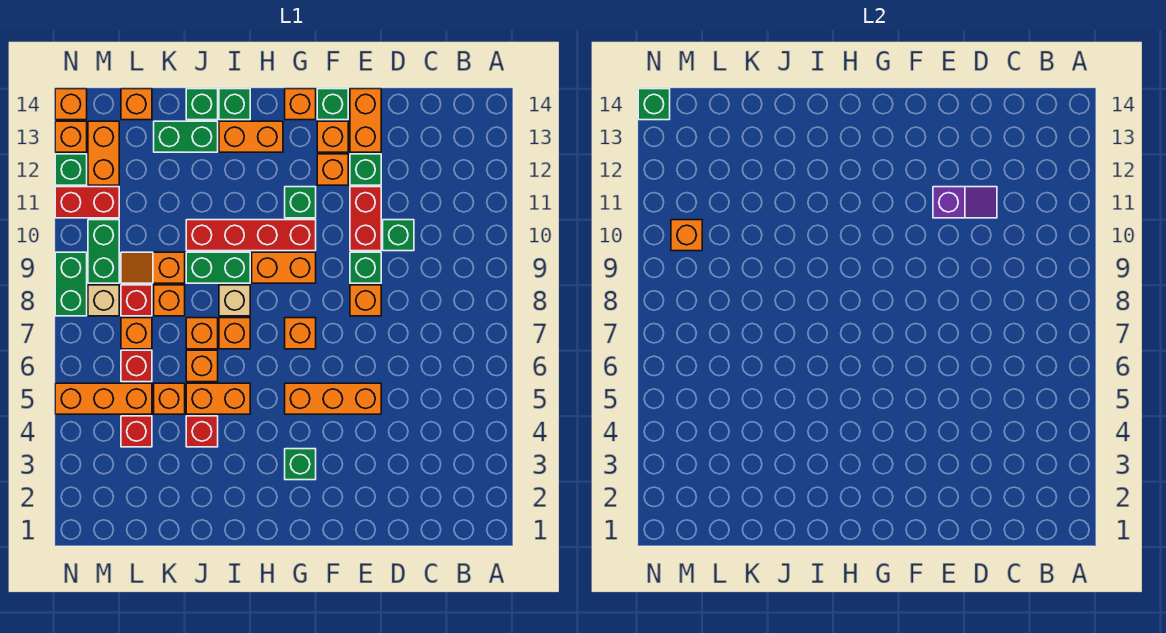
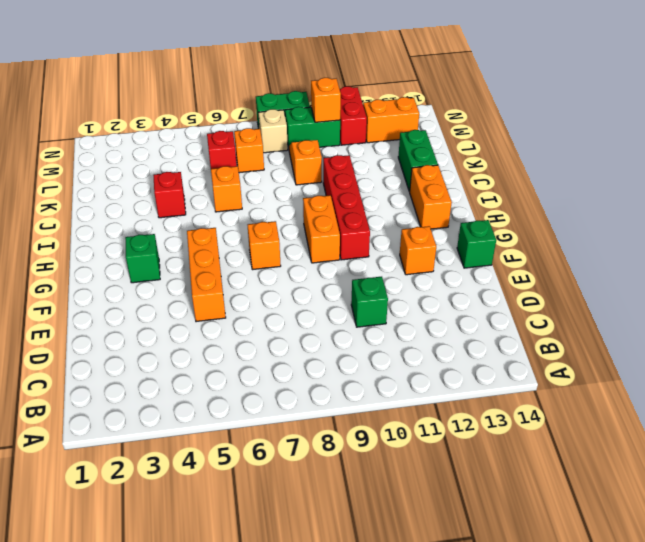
none -> orange brick E8 level 1
none -> green brick E9 level 1
none -> red brick E10:E11 level 1
none -> green brick E12 level 1

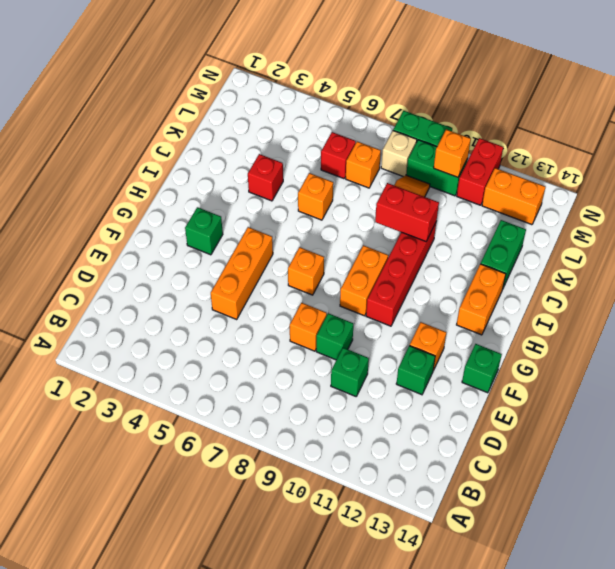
red brick J9:J10 level 2 -> red brick E10:E11 level 1
none -> orange brick E13:E14 level 1
none -> orange brick F13 level 1
none -> green brick G11 level 1
none -> orange brick G14 level 1

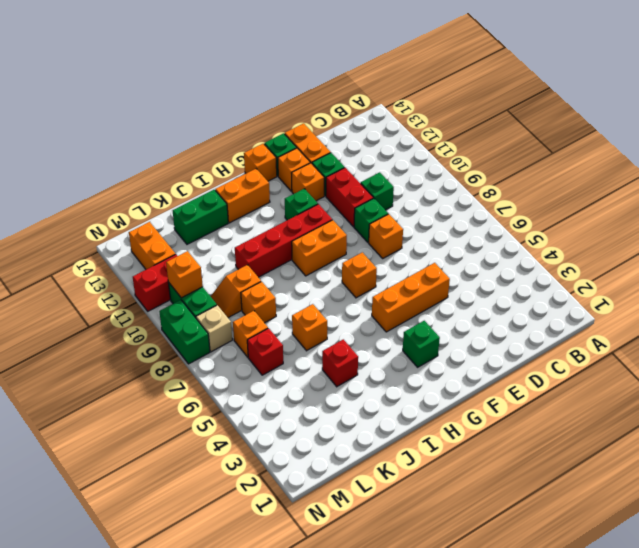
none -> orange brick I5:J5 level 1
none -> orange brick I7 level 1
none -> tan brick I8 level 1
none -> green brick I9:J9 level 1

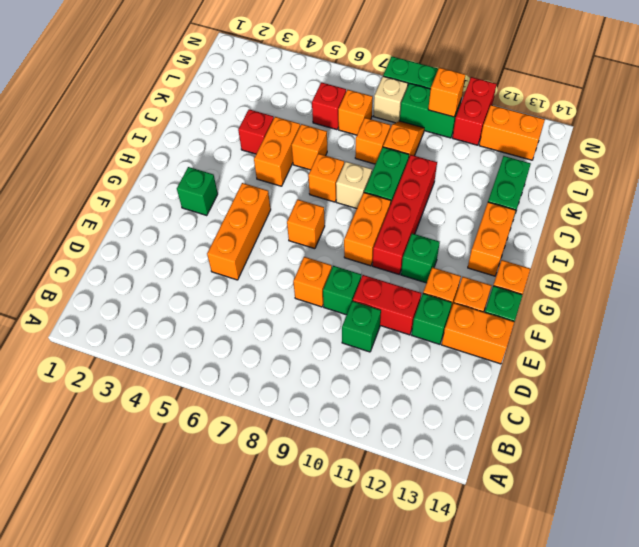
none -> green brick I14 level 1
none -> orange brick J7 level 1
none -> green brick J14 level 1
none -> orange brick K5 level 1

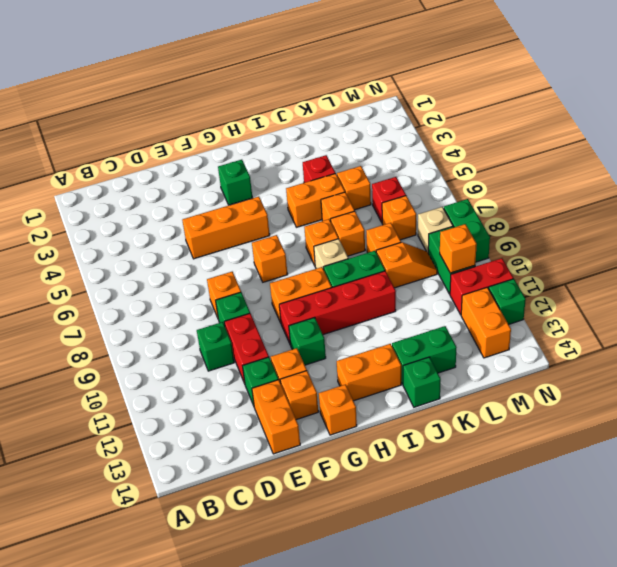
none -> green brick F14 level 1
none -> green brick I14 level 1
none -> red brick L4 level 1
none -> orange brick L5:N5 level 1

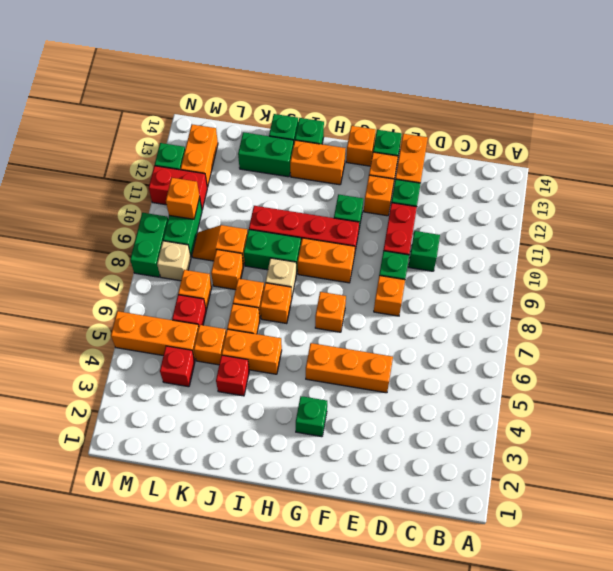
none -> red brick L8 level 1
none -> orange brick L14 level 1
none -> orange brick N13 level 1
none -> orange brick N14 level 1

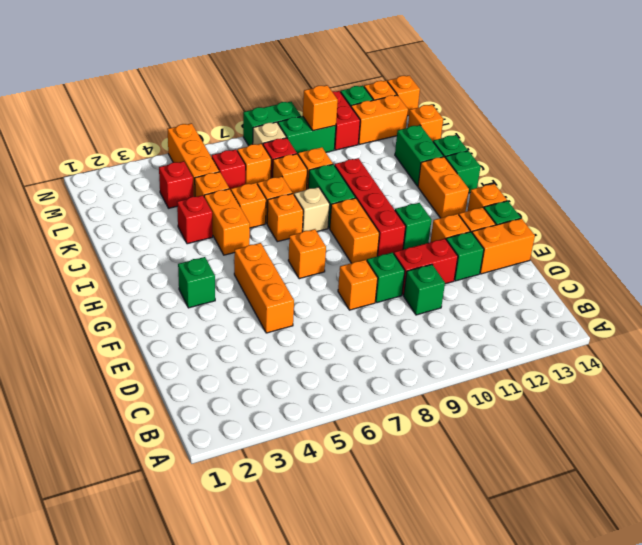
none -> purple slope D11:E11 level 2 top E
none -> green brick N14 level 2

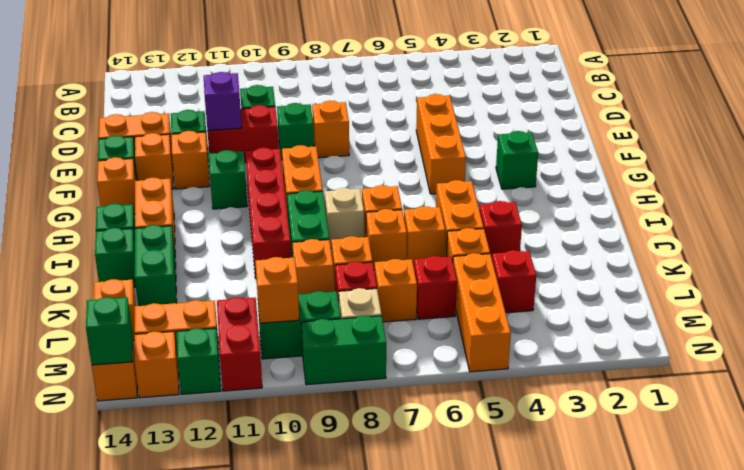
none -> orange brick G7 level 1

